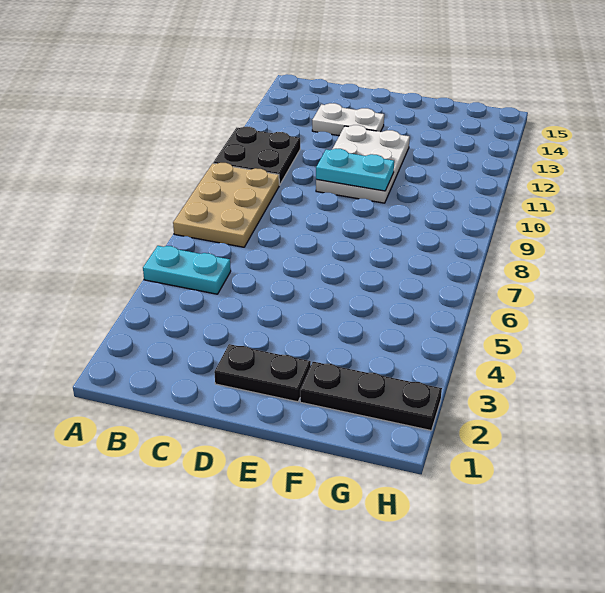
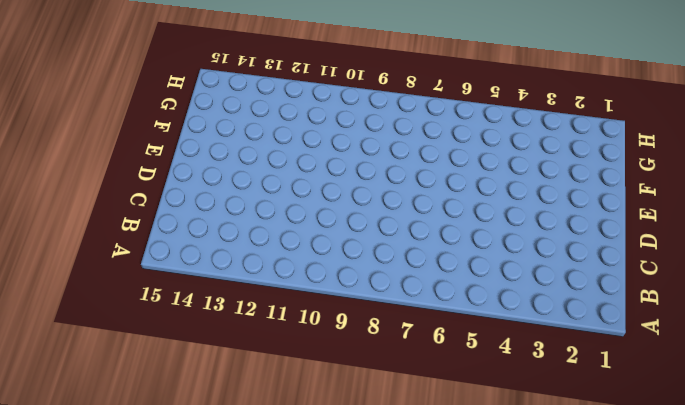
none -> cyan plate A5:B5 level 1
none -> tan plate A7:B9 level 1

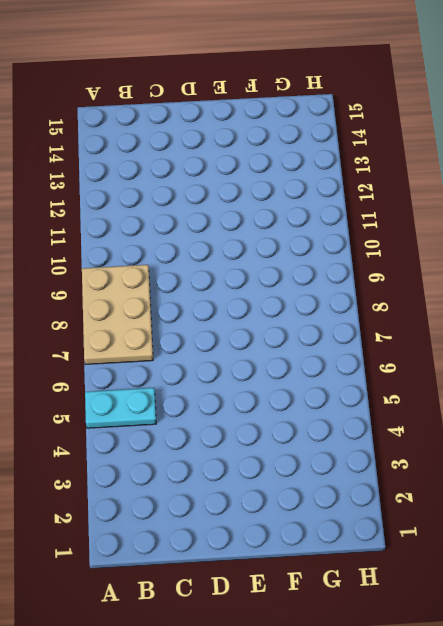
none -> black plate A10:B11 level 1
none -> white plate C13:D13 level 1

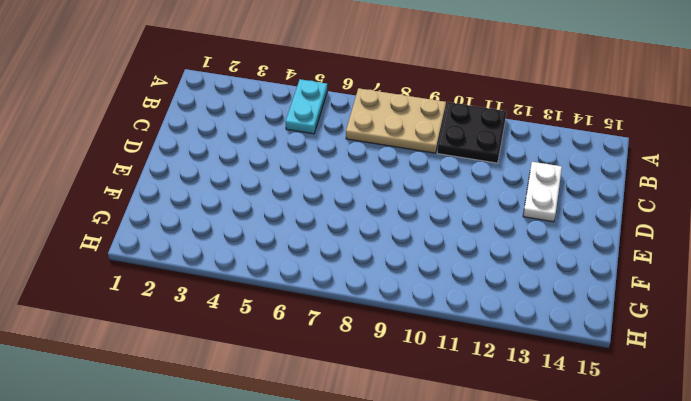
none -> black plate D2:E2 level 1
none -> white plate D10:E12 level 1

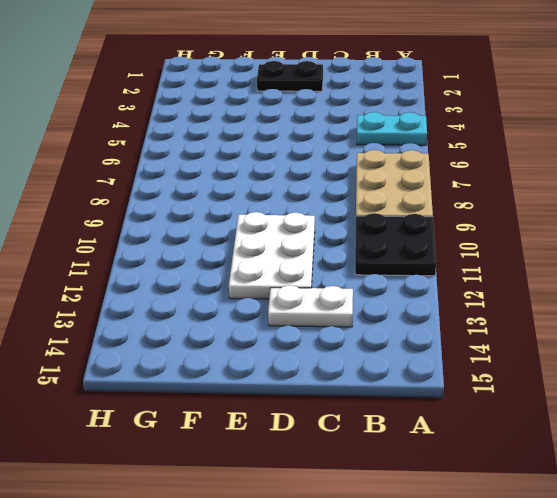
none -> black plate F2:H2 level 1
none -> cyan plate D10:E10 level 2

